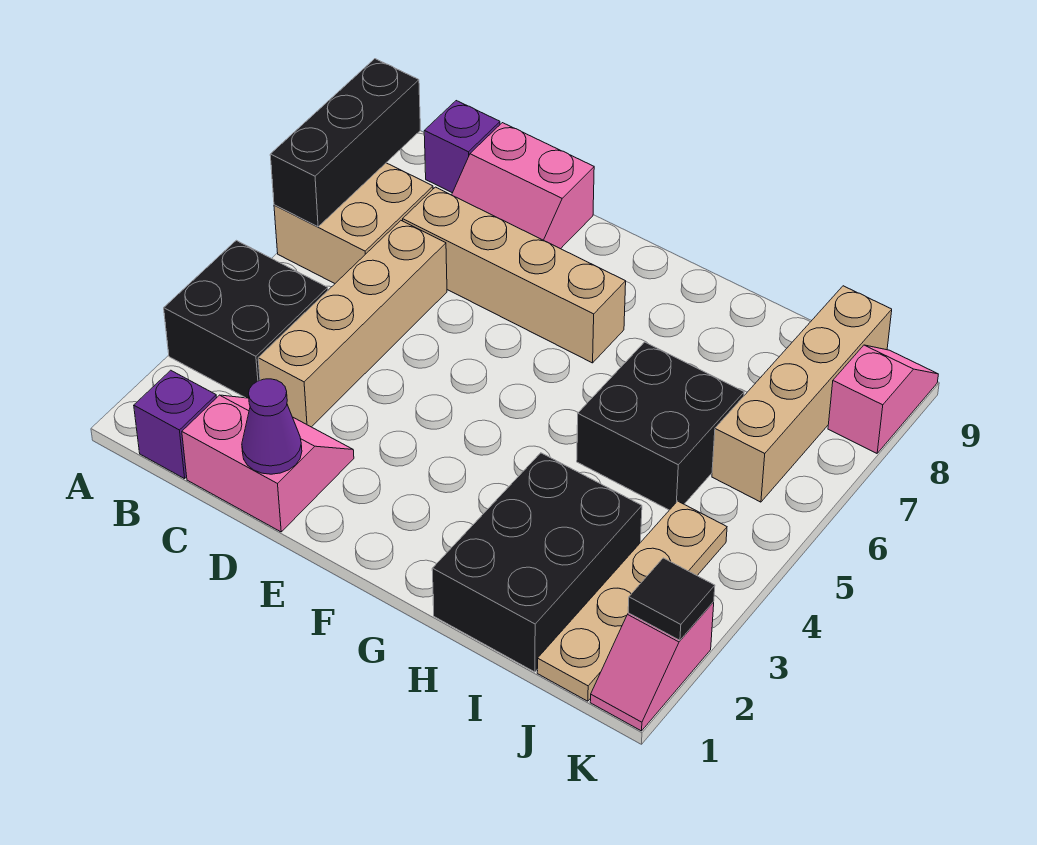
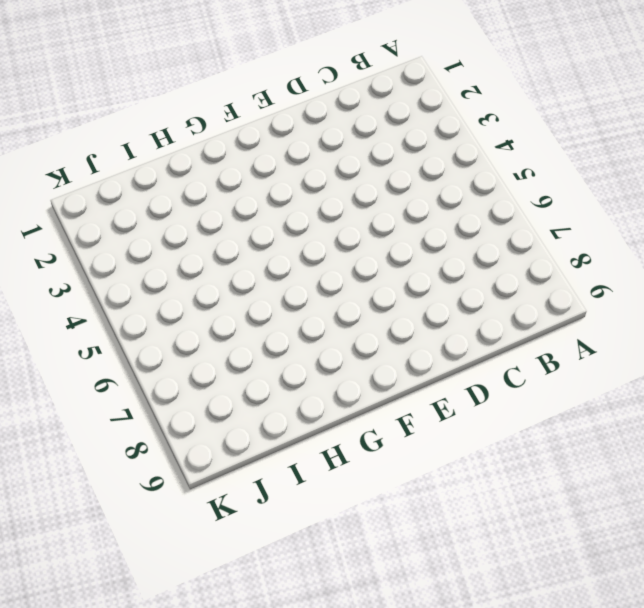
none -> black brick A3:B4 level 1
none -> tan brick A6:B7 level 1
none -> purple brick B1 level 1

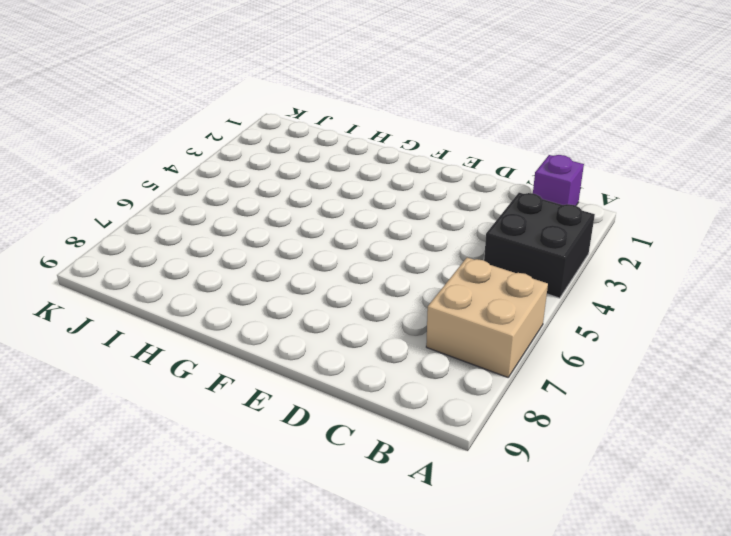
none -> purple brick B9 level 1
none -> pink slope C1:D2 level 1 top 1
none -> tan brick C3:C6 level 1

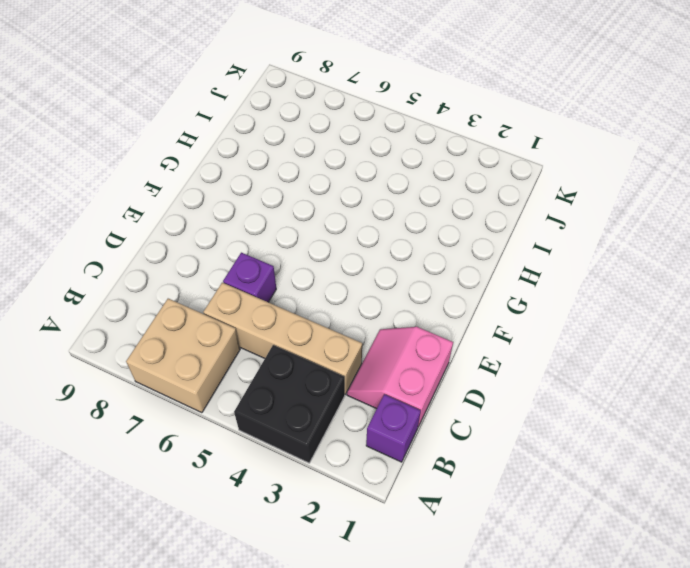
purple brick D6 level 1 -> purple brick B9 level 1
none -> tan brick C7:F7 level 1
none -> pink slope C8:D9 level 1 top 9
none -> black brick H1:I3 level 1

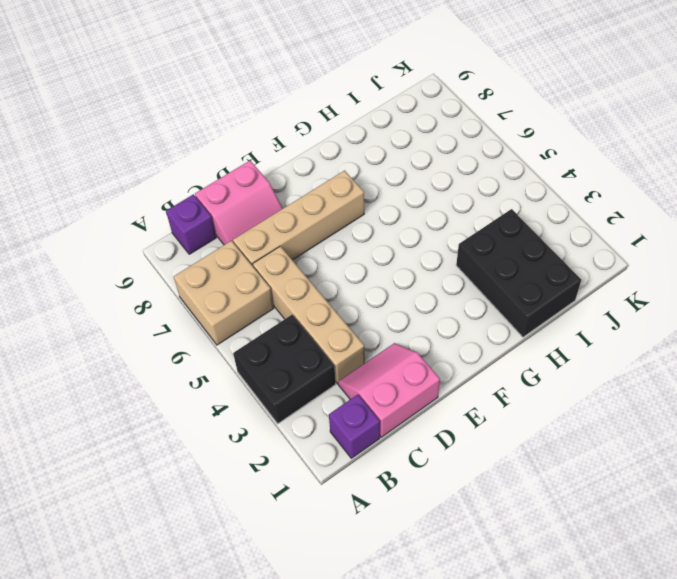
none -> black brick H5:I6 level 1
none -> tan plate J1:J4 level 1
none -> tan brick J6:J9 level 1

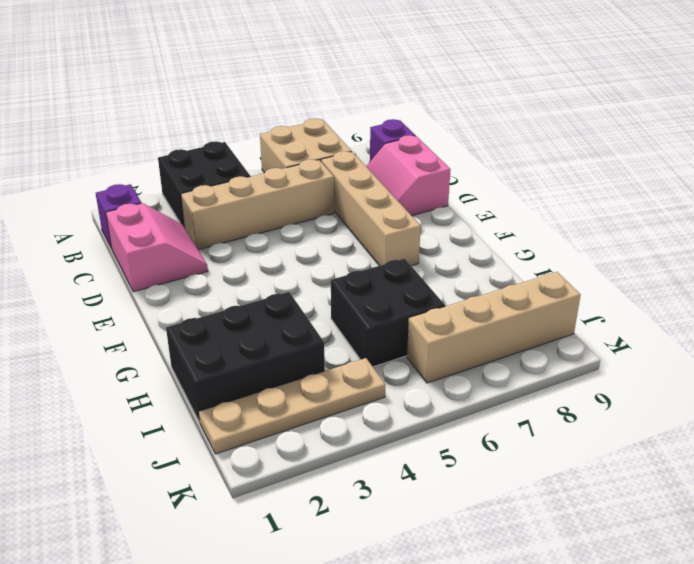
none -> pink slope K1:K2 level 1 top 2
none -> pink slope K8:K9 level 1 top 8
none -> black brick A6:A8 level 2

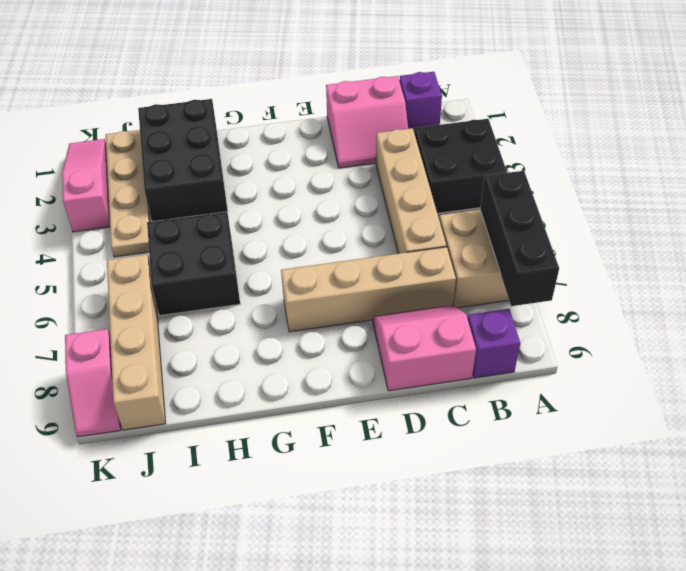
pink slope K1:K3 level 1 top 3 -> pink slope K1:K2 level 1 top 2
none -> purple cone D1 level 2
none -> black tile K2 level 2

